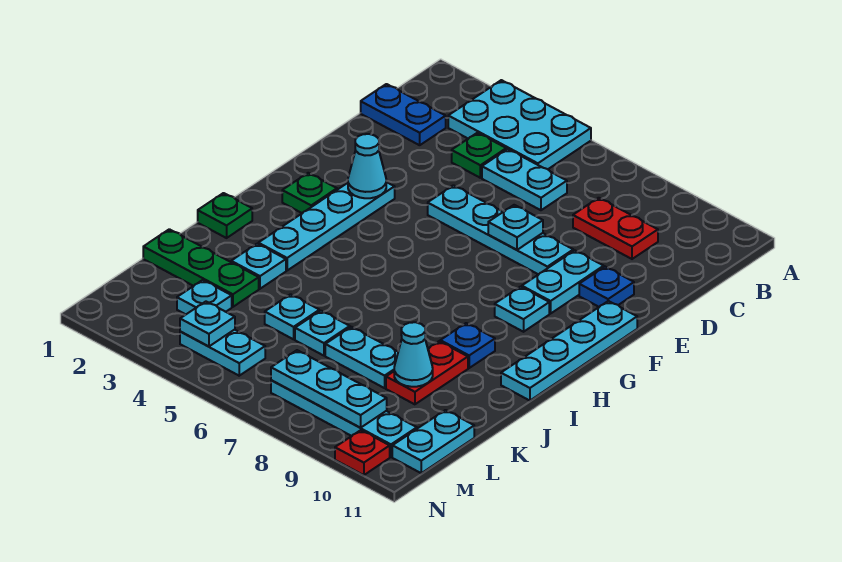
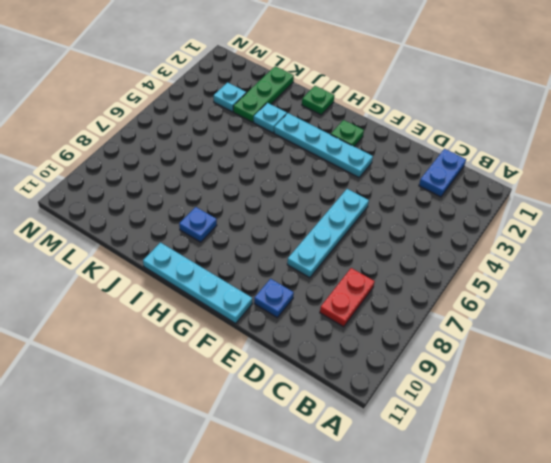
none -> cyan plate A3:B5 level 1
none -> green plate C4 level 1
none -> cyan plate C5:C6 level 1
none -> cyan plate E9:F9 level 1

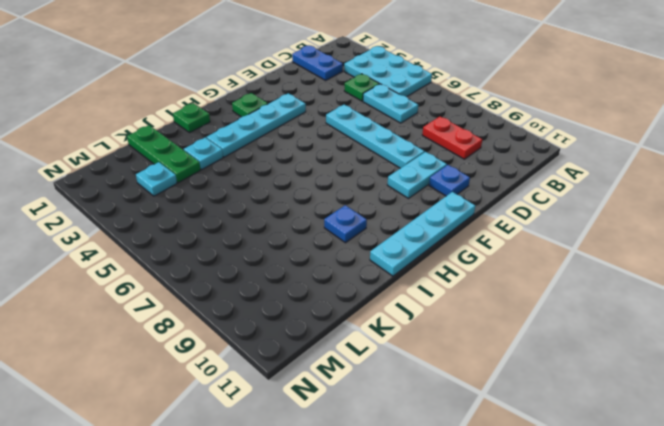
none -> cyan plate G9 level 1
none -> red plate J9:K9 level 1
none -> cyan plate K5 level 1
none -> cyan plate K6 level 1

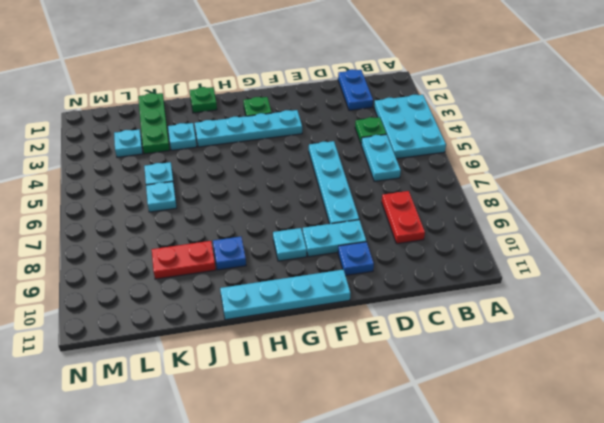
none -> cyan plate K7:K8 level 1
none -> cyan plate L11:M11 level 1
none -> cyan plate M4:M5 level 1
none -> cyan plate M7:M10 level 1

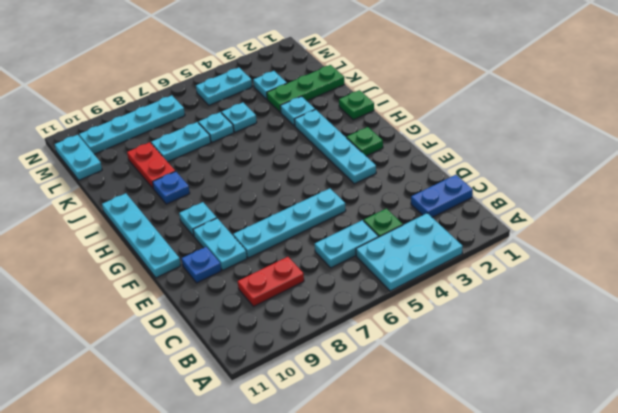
none -> red plate N10 level 1
none -> cyan plate E7 level 2
none -> cyan cone F3 level 2
none -> cyan cone K9 level 2

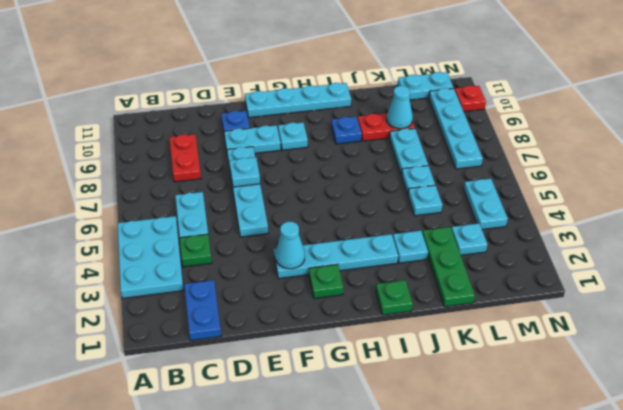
none -> cyan plate M4 level 2
none -> cyan plate M7:M9 level 2

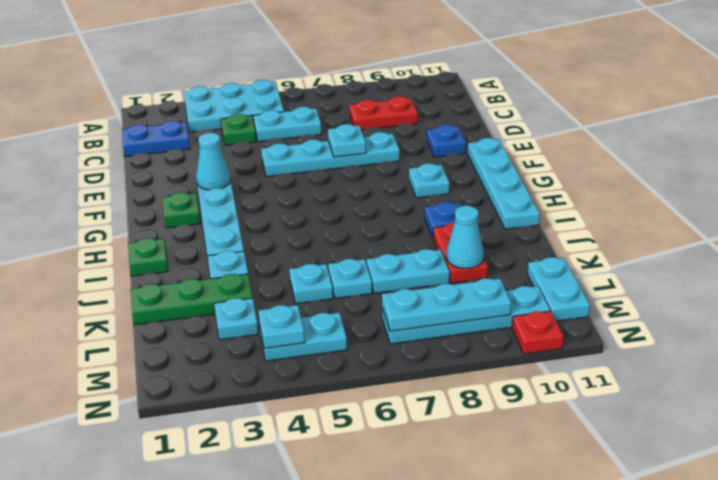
none -> cyan plate E9:F9 level 1

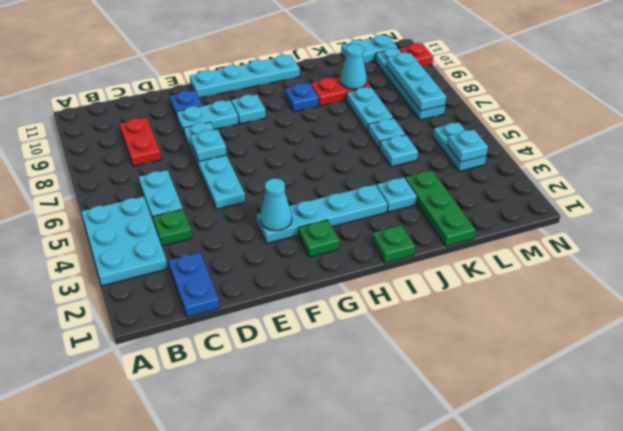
none -> cyan plate L3 level 1

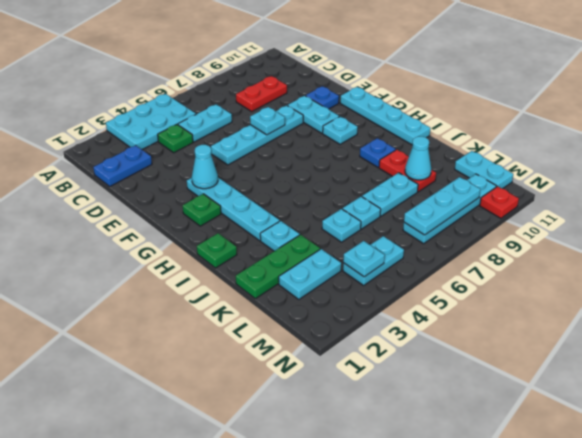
cyan plate L2:L3 level 1 -> cyan plate L3 level 1

